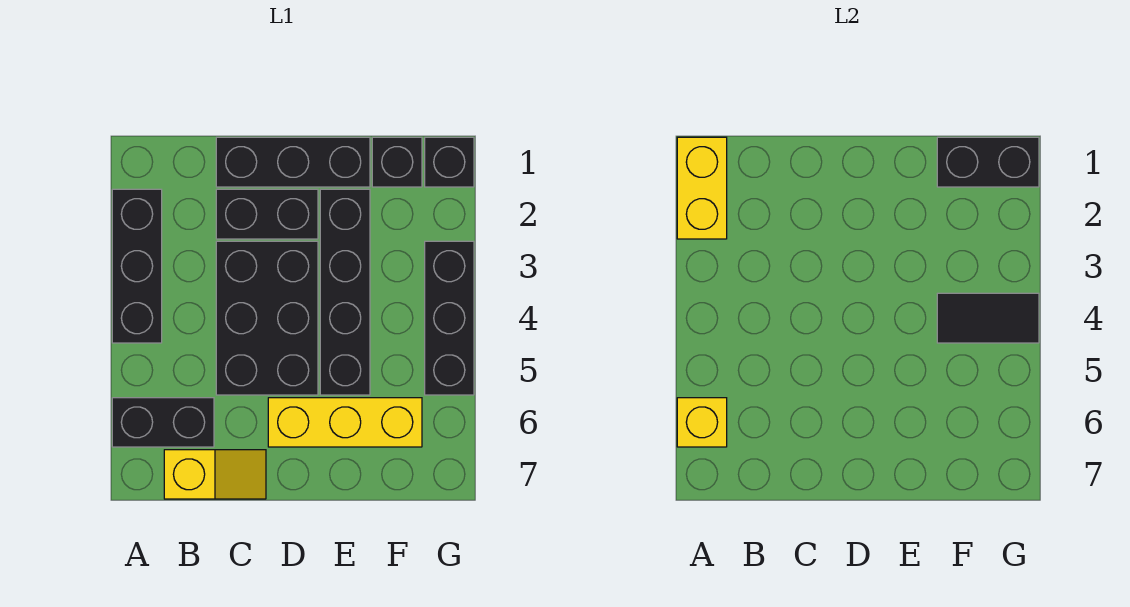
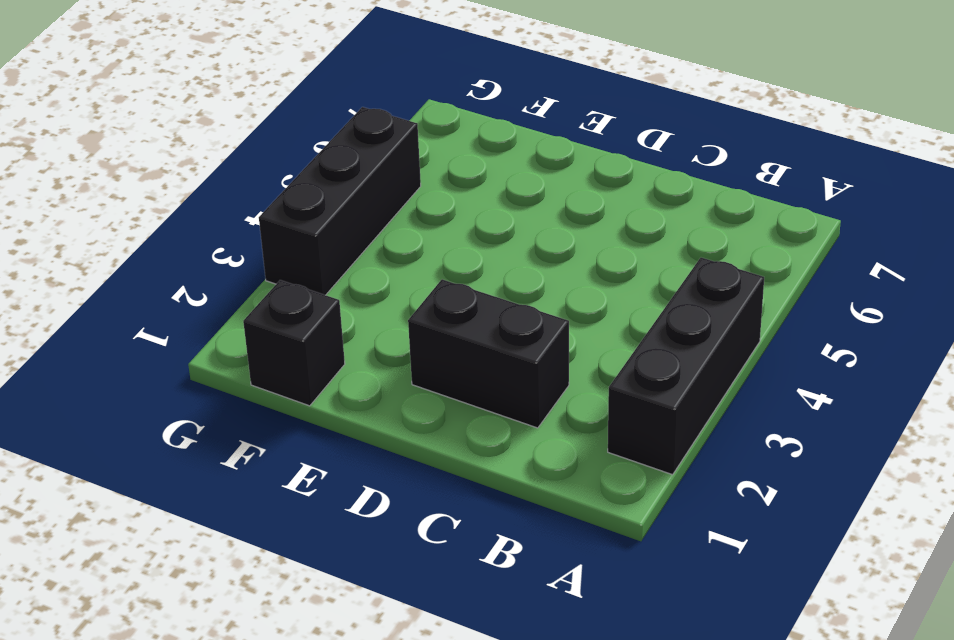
none -> black brick A6:B6 level 1
none -> yellow slope B7:C7 level 1 top B
none -> black brick C1:E1 level 1

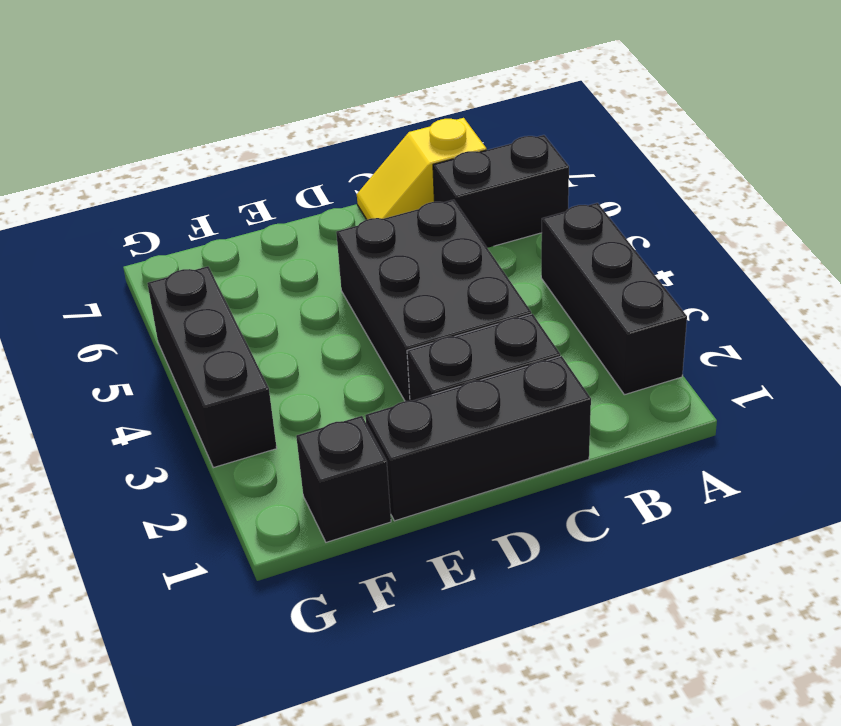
none -> yellow brick D6:F6 level 1
none -> black brick E2:E5 level 1
none -> black brick G1 level 1

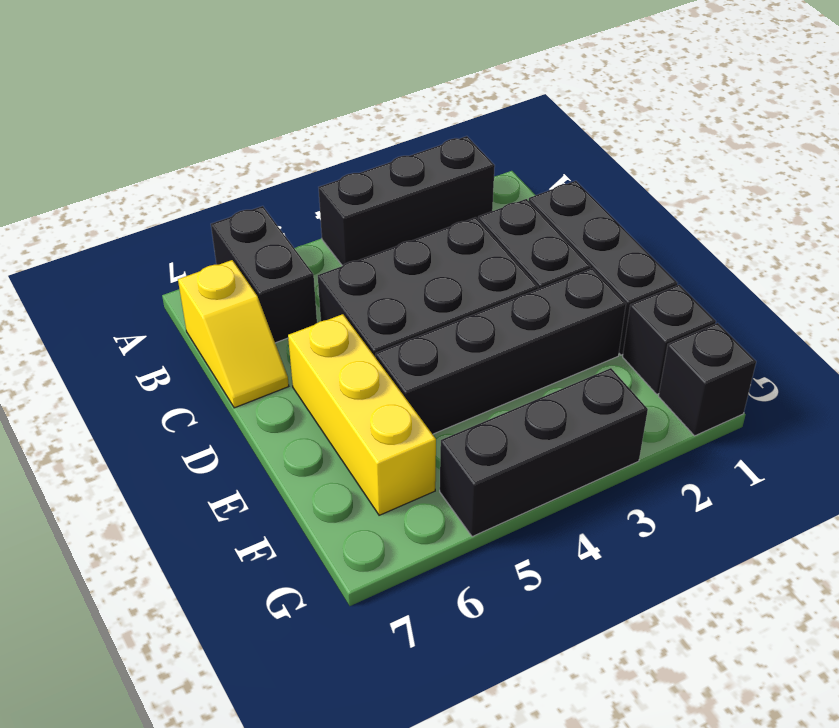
none -> yellow brick A1:A2 level 2
none -> yellow brick A6 level 2
none -> black brick F1:G1 level 2

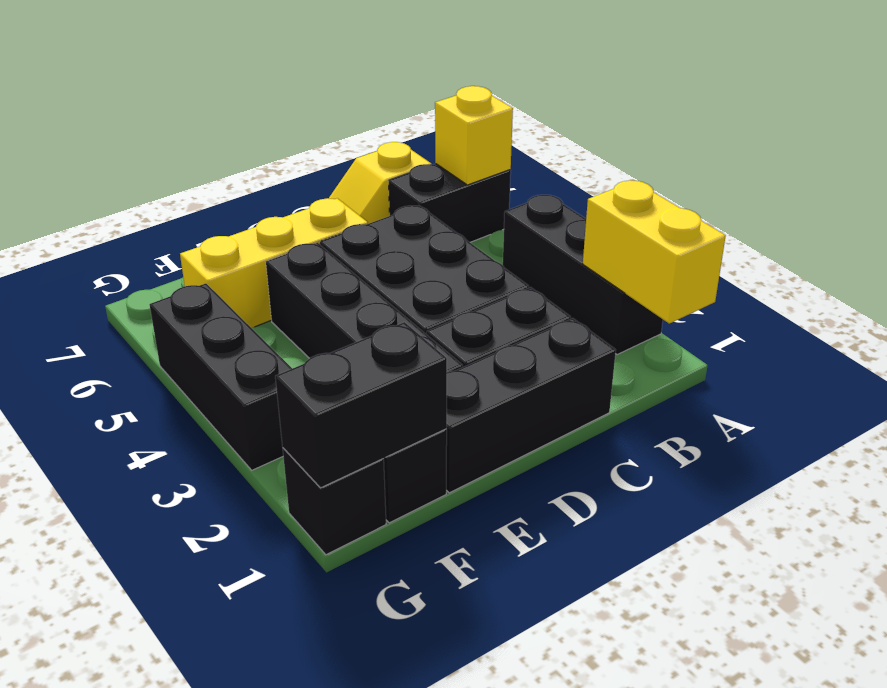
none -> black tile F4:G4 level 2

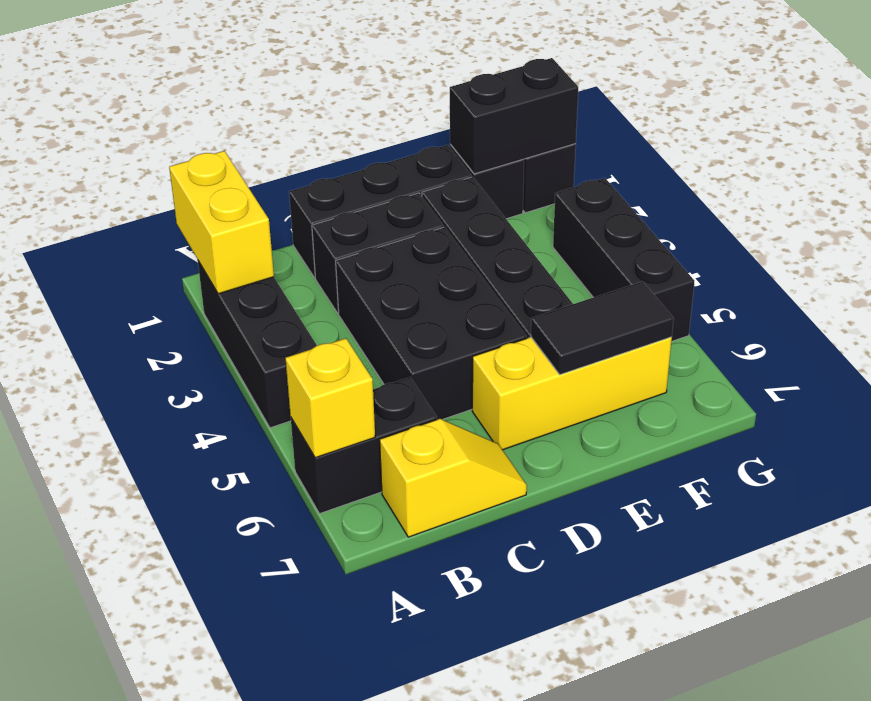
black tile E6:F6 level 2 -> black tile F4:G4 level 2

